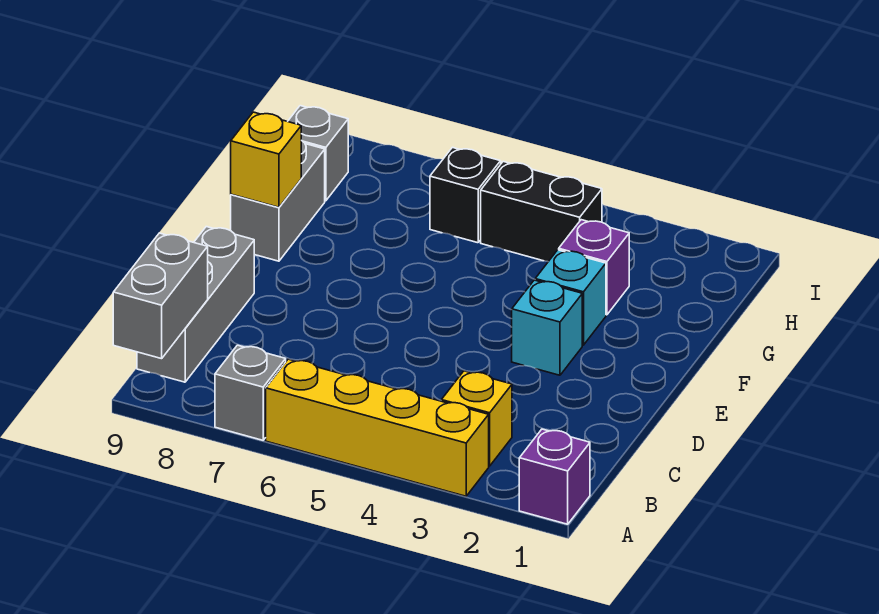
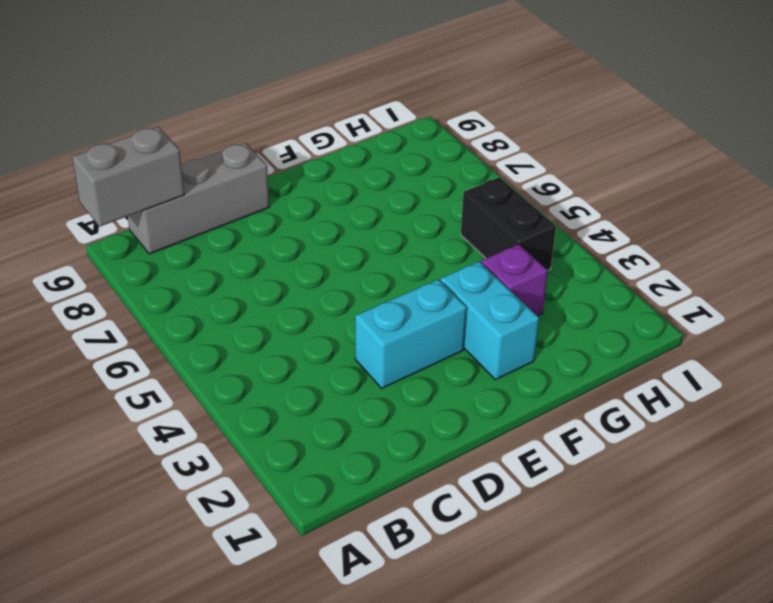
cyan brick D3:E3 level 1 -> cyan brick E3 level 1
cyan brick F2:F3 level 1 -> cyan brick F3 level 1
none -> purple brick A1 level 1
none -> yellow brick A3:A6 level 1
none -> grey brick A7 level 1

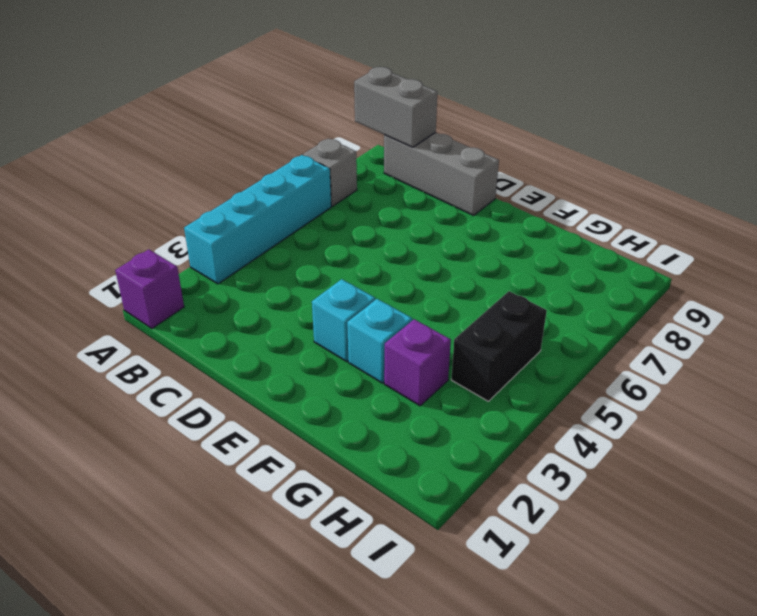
cyan brick A3:A6 level 1 -> yellow brick A3:A6 level 1
none -> yellow brick B3 level 1
none -> grey brick F9:G9 level 1
none -> black brick H6 level 1

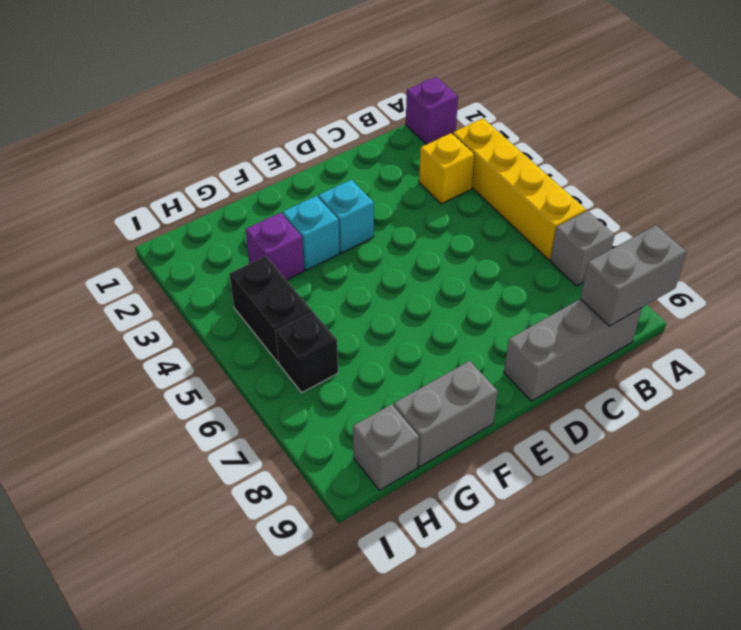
none -> yellow brick F9 level 2

